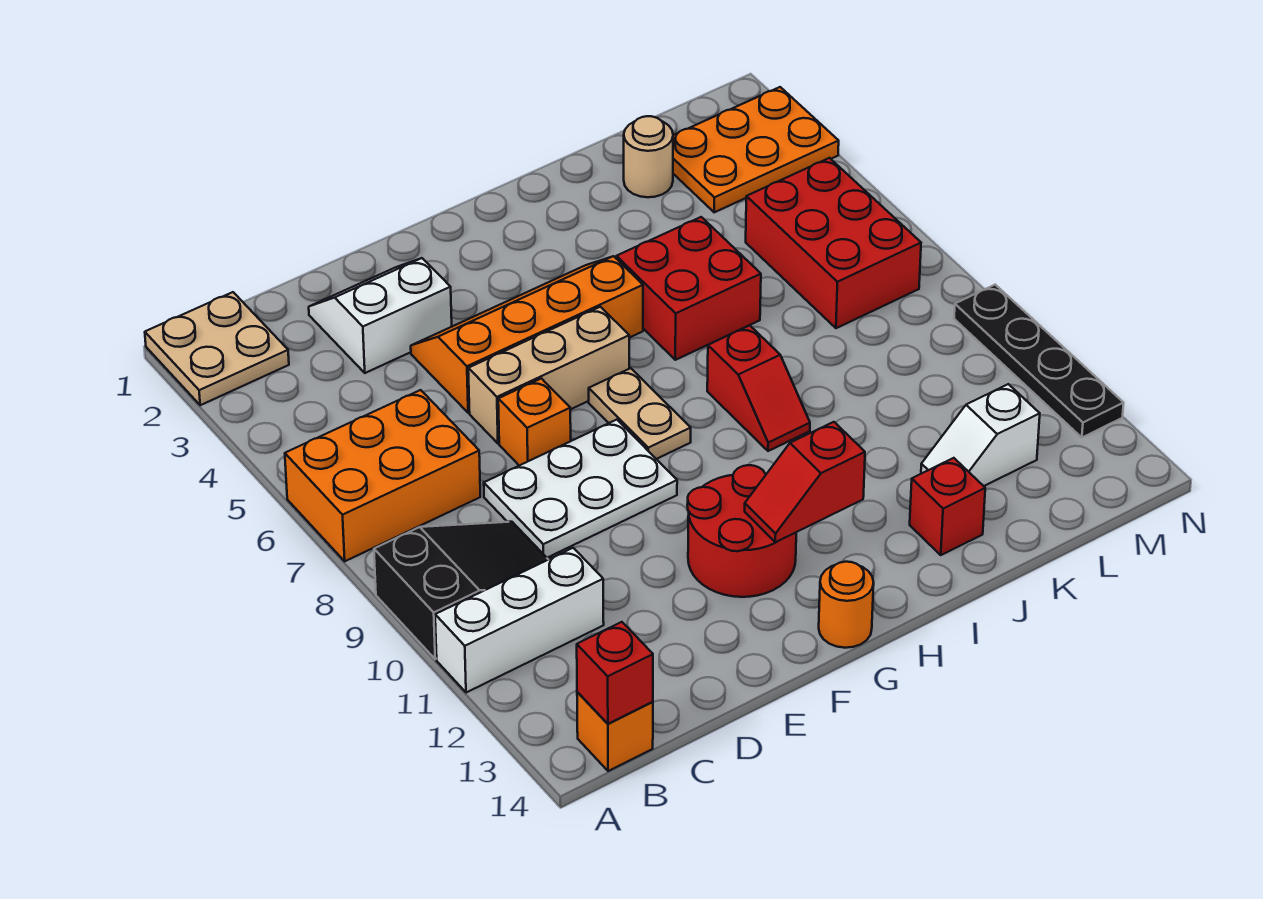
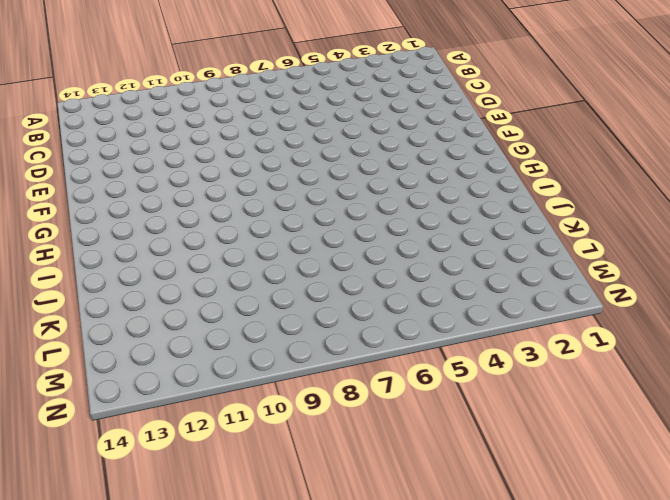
none -> tan plate A1:B2 level 1
none -> orange brick A6:C7 level 1
none -> black slope A9:C10 level 1 top A

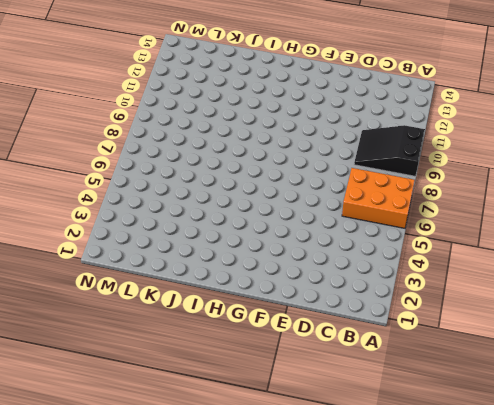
none -> tan plate A1:B2 level 1
none -> white brick A11:C11 level 1
none -> orange brick B14 level 1

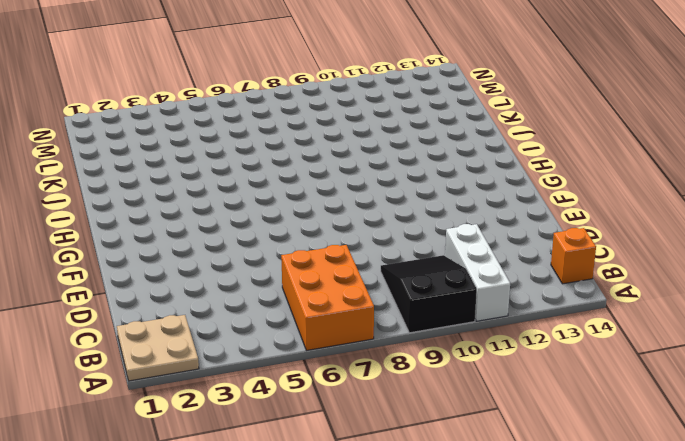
none -> white slope D2:E3 level 1 top 3
none -> white plate D8:F9 level 1
none -> orange slope E4:H5 level 1 top 5

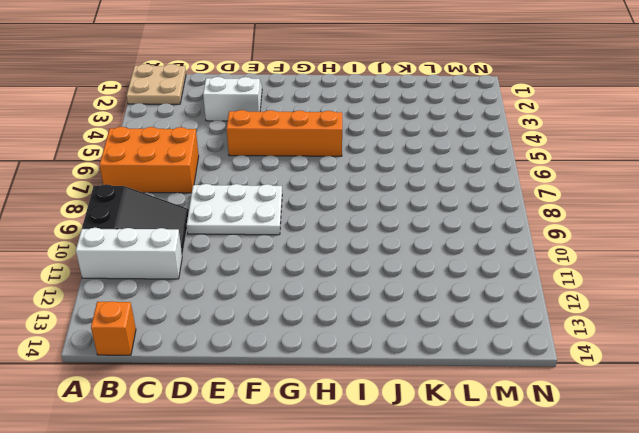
none -> tan brick E6:G6 level 1
none -> orange brick E7 level 1
none -> red round brick F11:G12 level 1

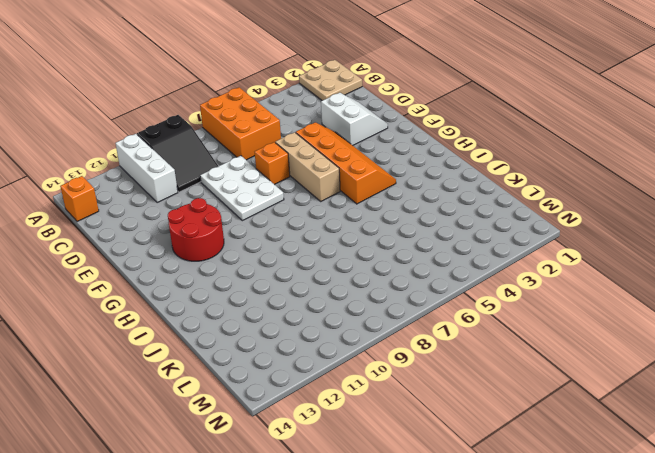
none -> tan plate G7:G8 level 1
none -> orange round brick G14 level 1
none -> red brick I5:J6 level 1

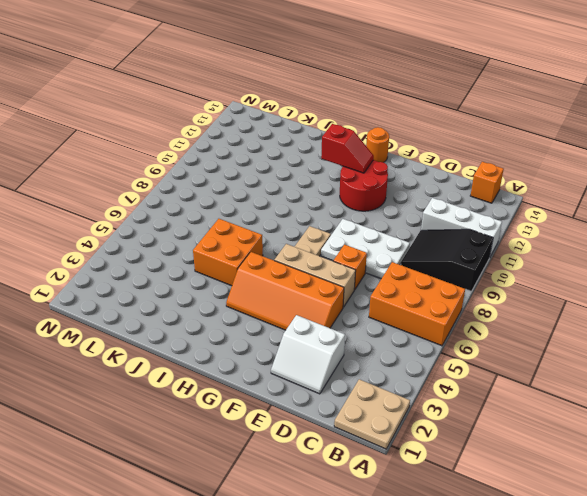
orange brick I5:J6 level 1 -> red brick I5:J6 level 1
none -> red slope I8:I9 level 1 top 8
none -> red brick J13 level 1
none -> tan round brick K2 level 1

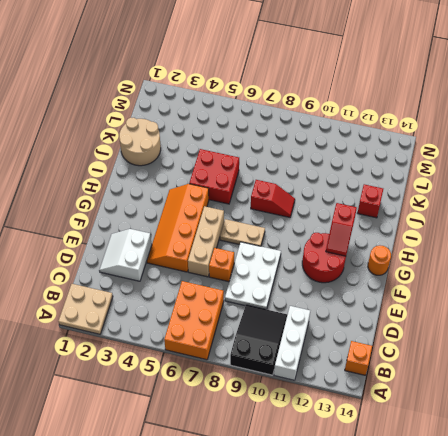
tan round brick J1:K2 level 1 -> tan round brick K2 level 1
none -> white slope K12:L12 level 1 top L
none -> orange plate L2:N3 level 1
none -> red brick L5:M7 level 1

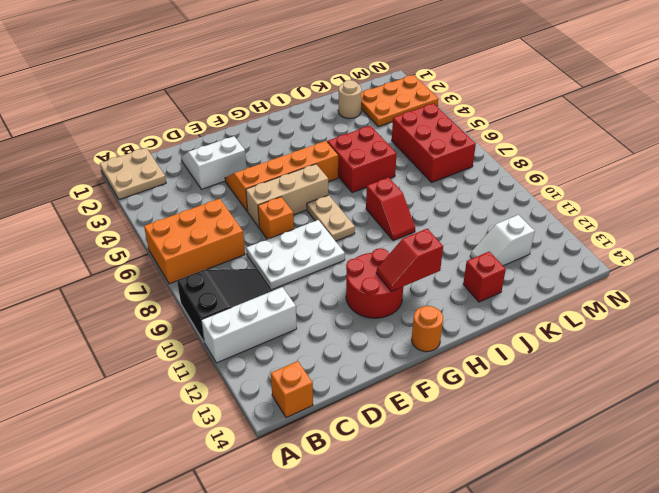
none -> black plate N9:N12 level 1
none -> red brick B14 level 2

